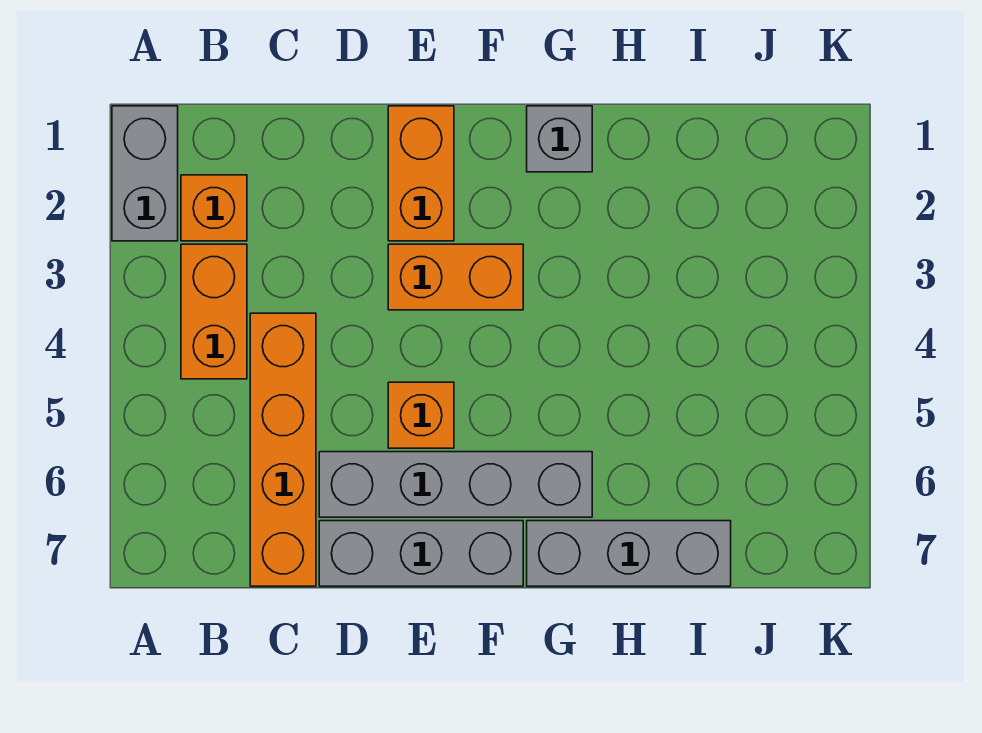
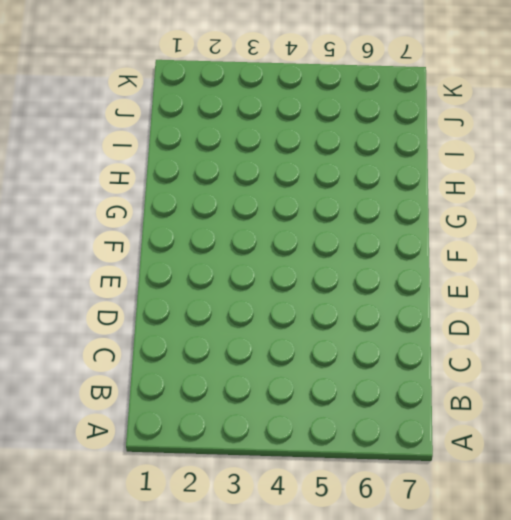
none -> grey brick A1:A2 level 1
none -> orange brick B2 level 1

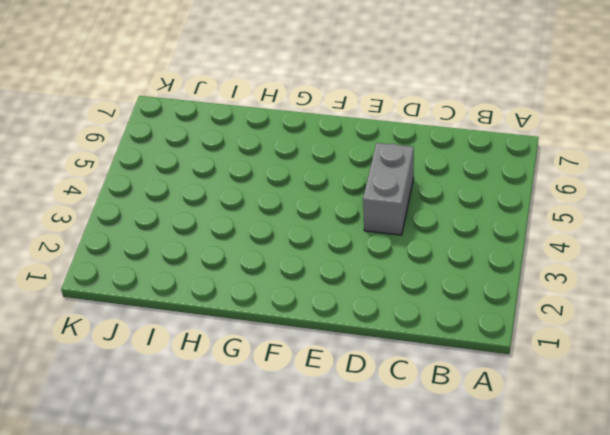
grey brick D4:D5 level 1 -> grey brick A1:A2 level 1
none -> orange brick B2 level 1
none -> orange brick B3:B4 level 1

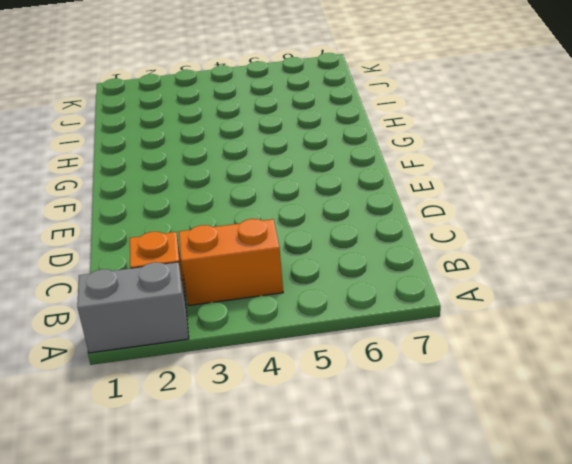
none -> orange brick C4:C7 level 1
none -> grey brick D6:G6 level 1

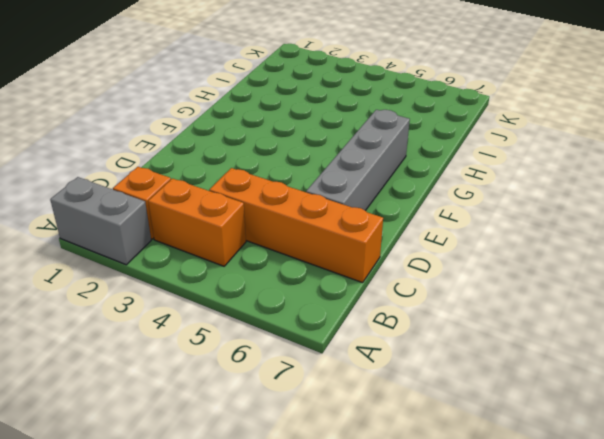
none -> grey brick D7:F7 level 1
none -> orange brick E1:E2 level 1

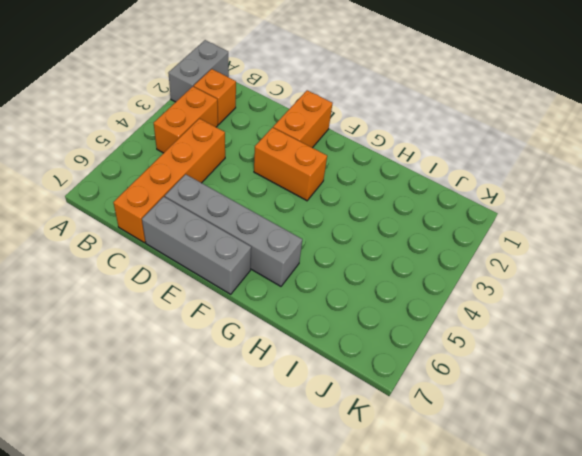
none -> orange brick E5 level 1
none -> grey brick G1 level 1

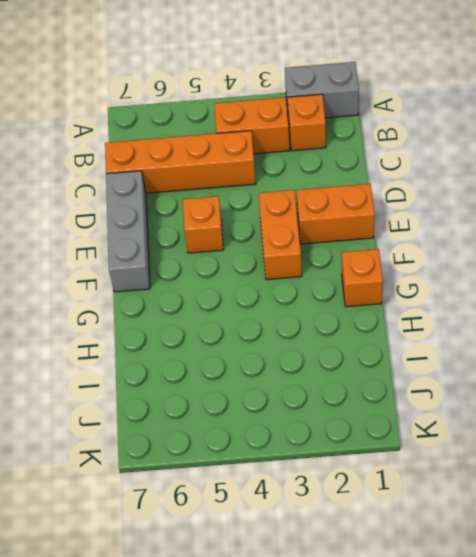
orange brick G1 level 1 -> grey brick G1 level 1
none -> grey brick D6:G6 level 1
none -> grey brick G7:I7 level 1

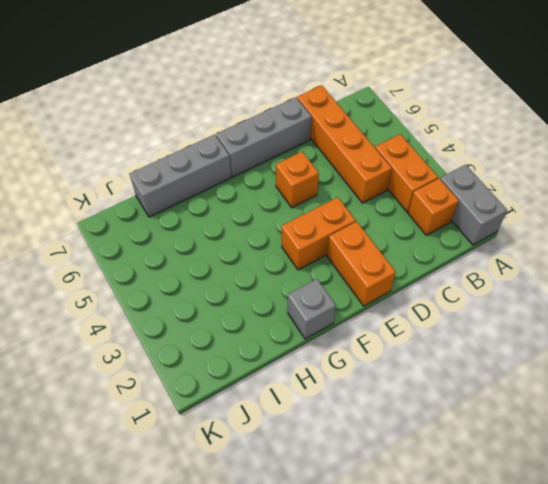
none -> grey brick D6:G6 level 1

